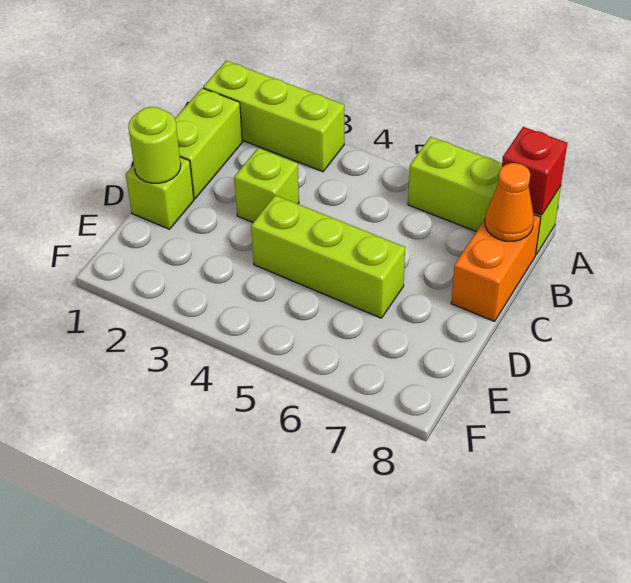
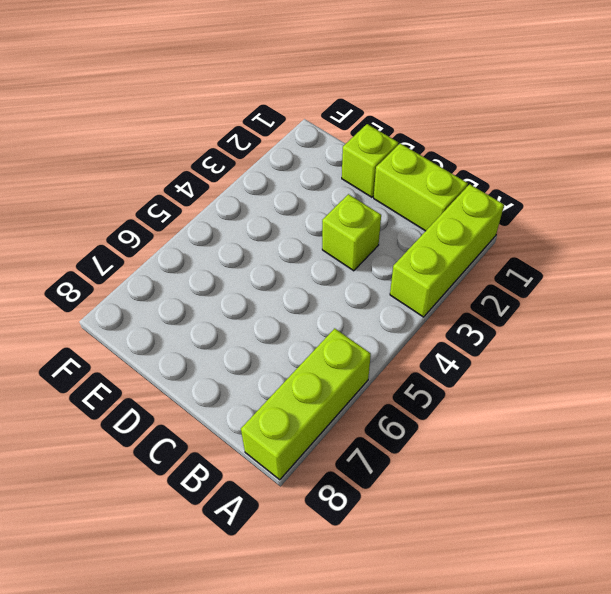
none -> orange brick B8:C8 level 1
none -> lime brick D4:D6 level 1

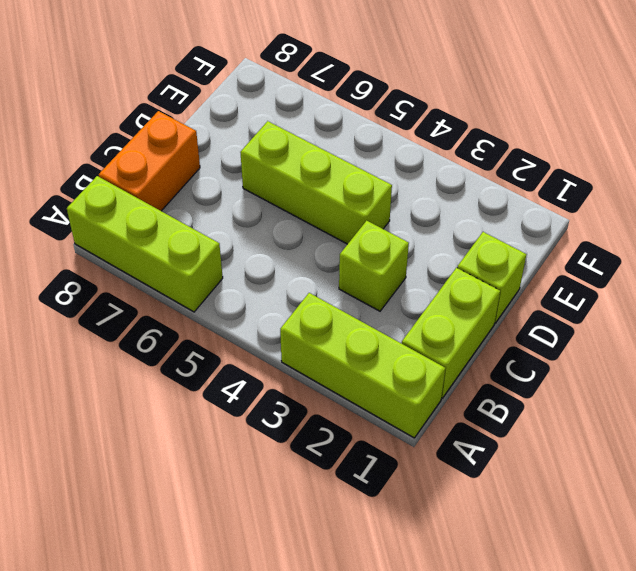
none -> red brick A8 level 2
none -> orange cone B8 level 2

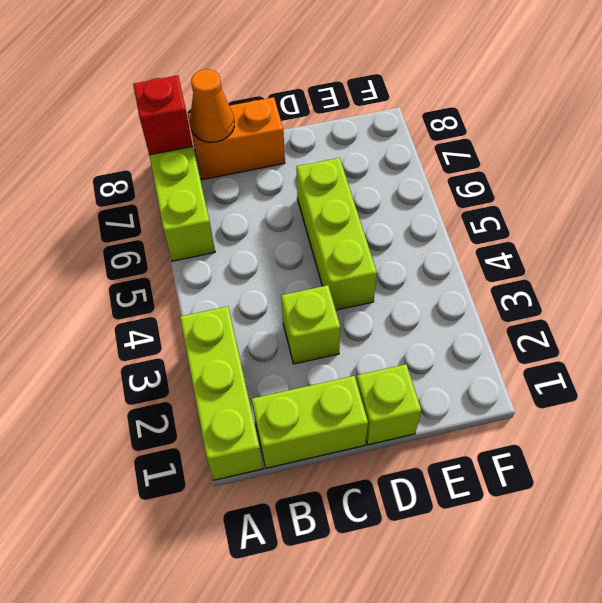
none -> lime round brick D1 level 2

